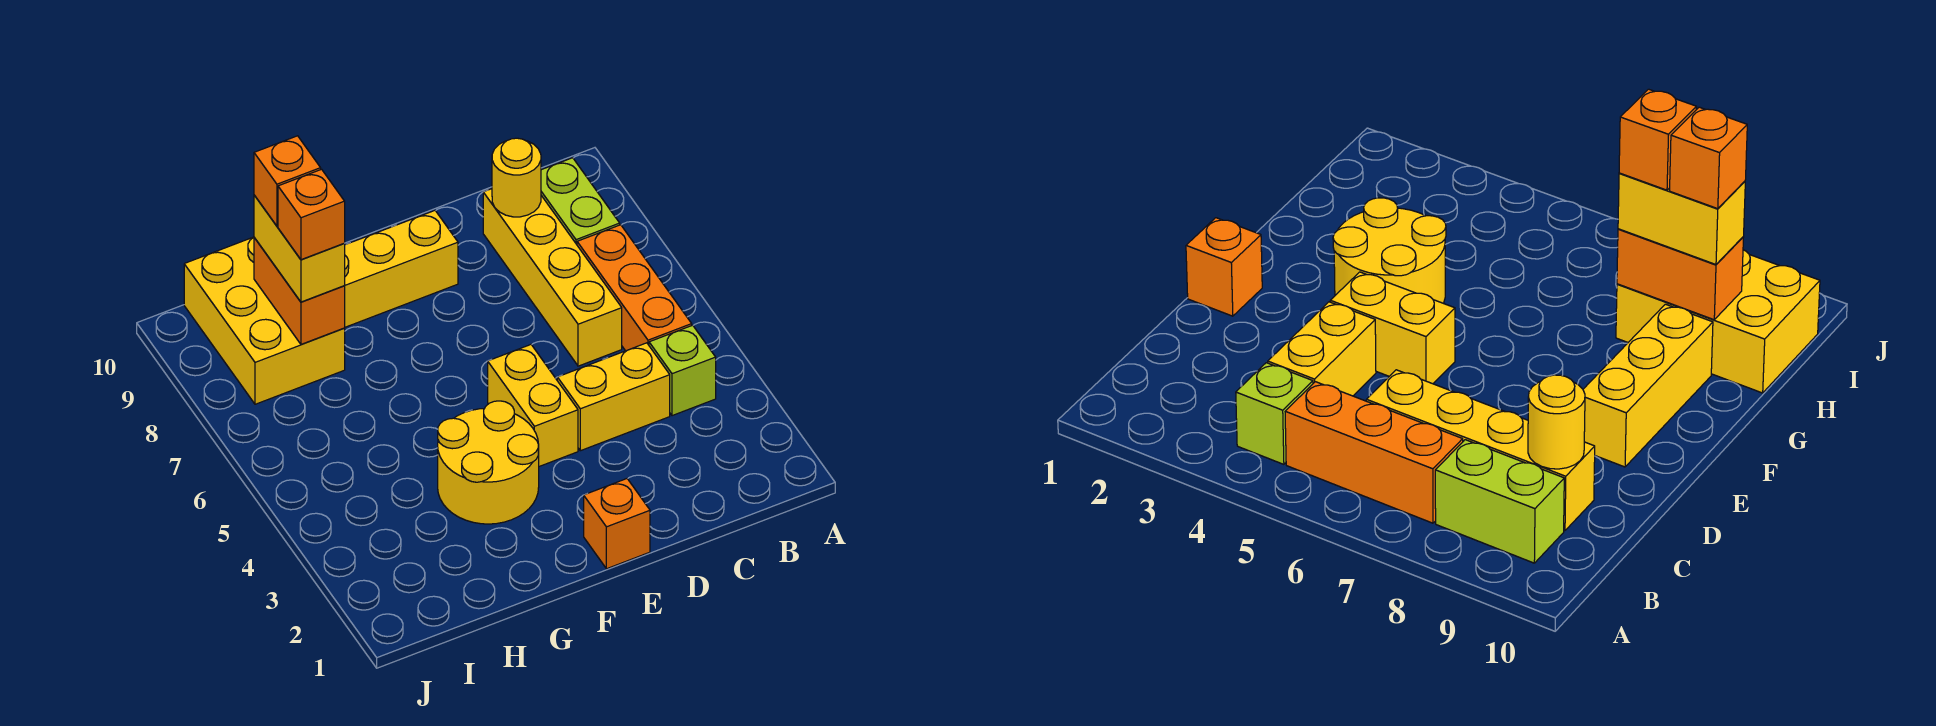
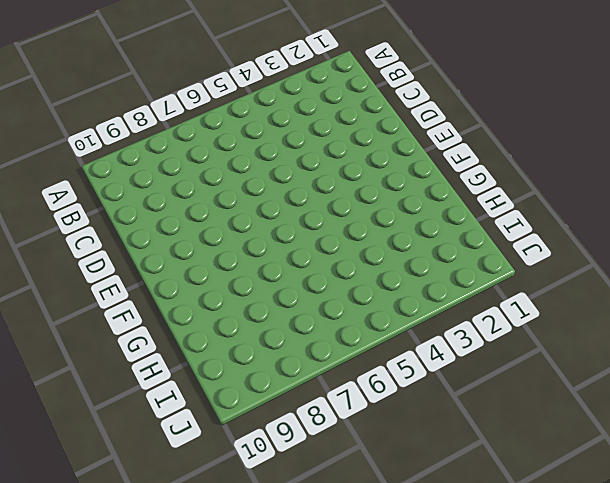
none -> lime brick B4 level 1
none -> orange brick B5:B7 level 1
none -> lime brick B8:B9 level 1

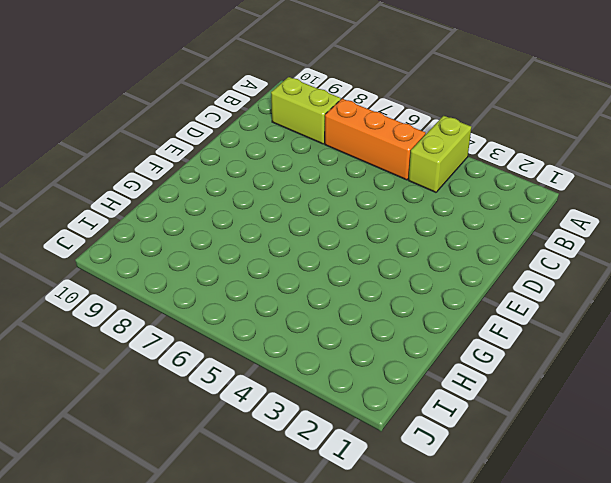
lime brick A4:B4 level 1 -> lime brick B4 level 1
none -> yellow brick C4:D4 level 1
none -> yellow brick C6:C9 level 1
none -> orange brick E1 level 1

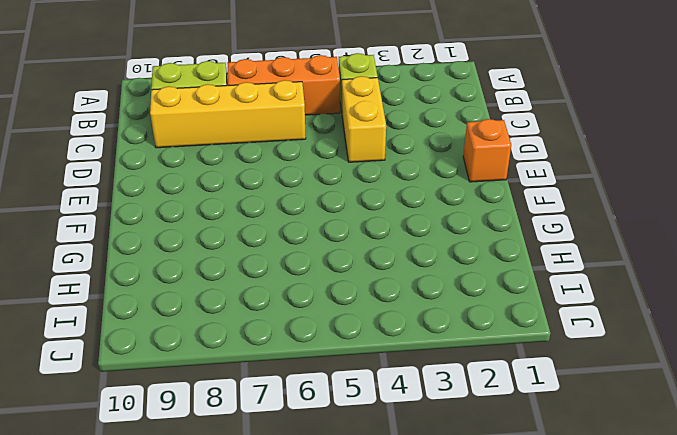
none -> yellow brick E4:E5 level 1
none -> yellow brick E9:G9 level 1
none -> yellow round brick F3:G4 level 1

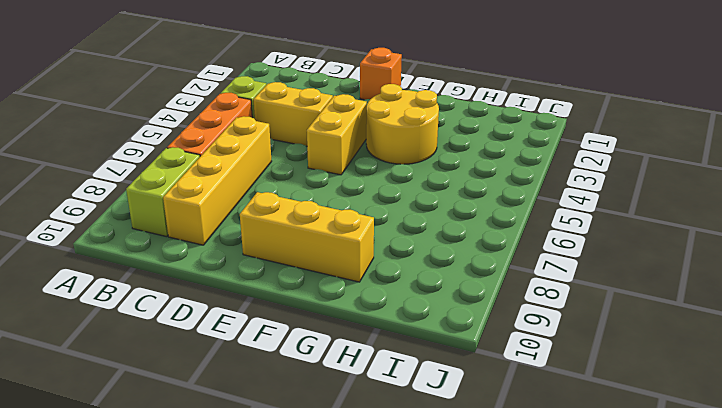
none -> yellow brick H8:I10 level 1
none -> yellow round brick C9 level 2
none -> orange brick H8:H9 level 2

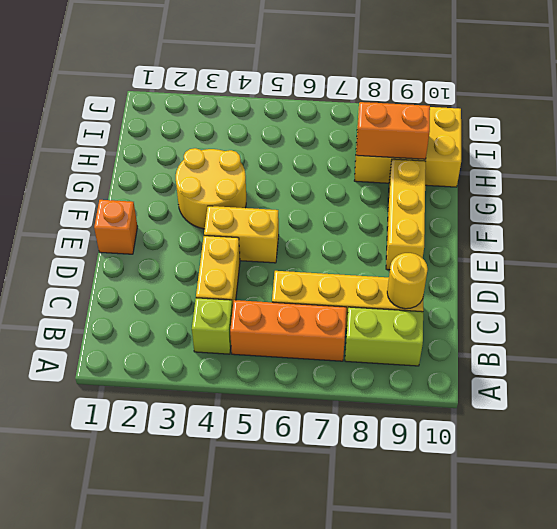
none -> yellow brick H8:H9 level 3
none -> orange brick H8 level 4
none -> orange brick H9 level 4

